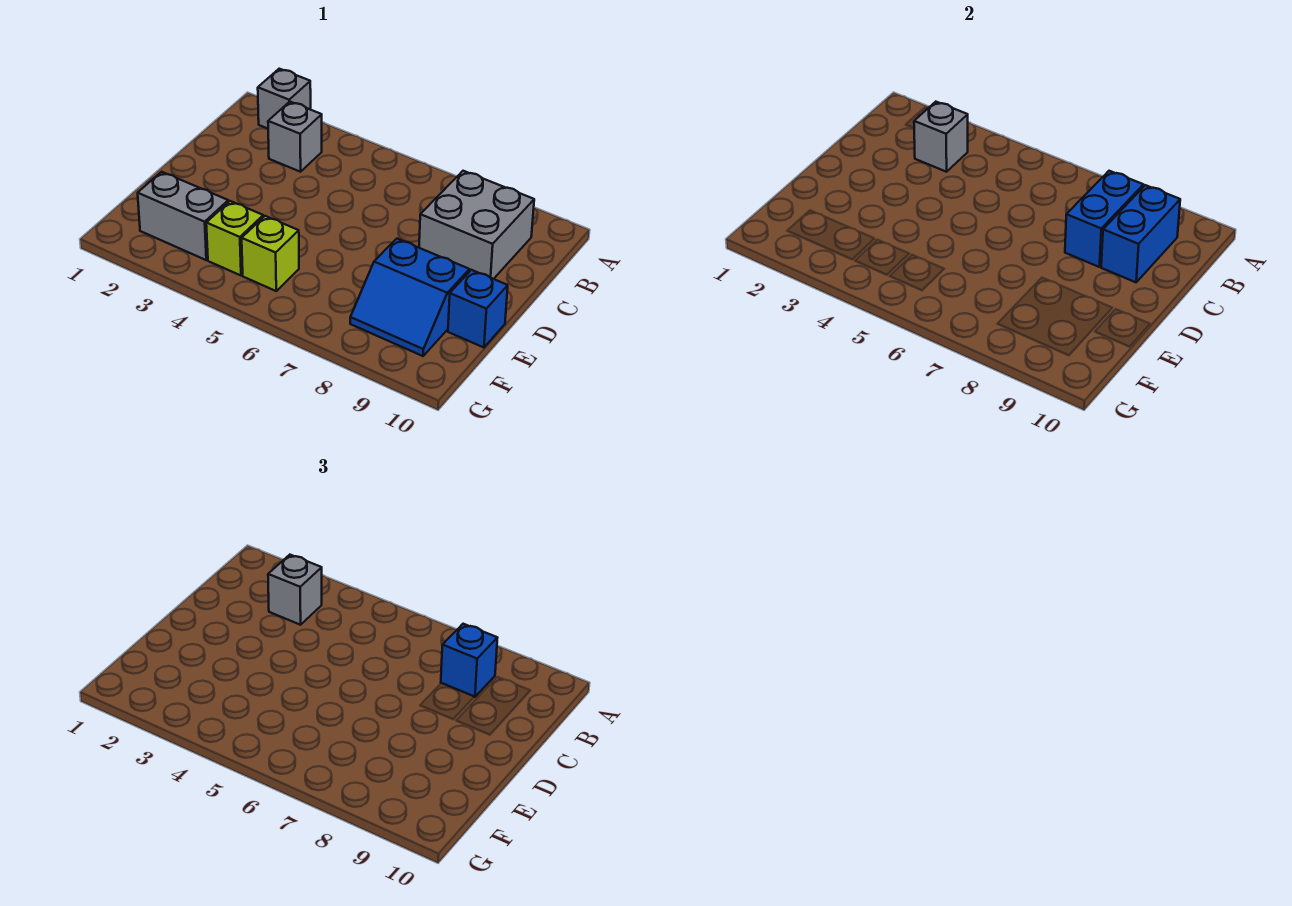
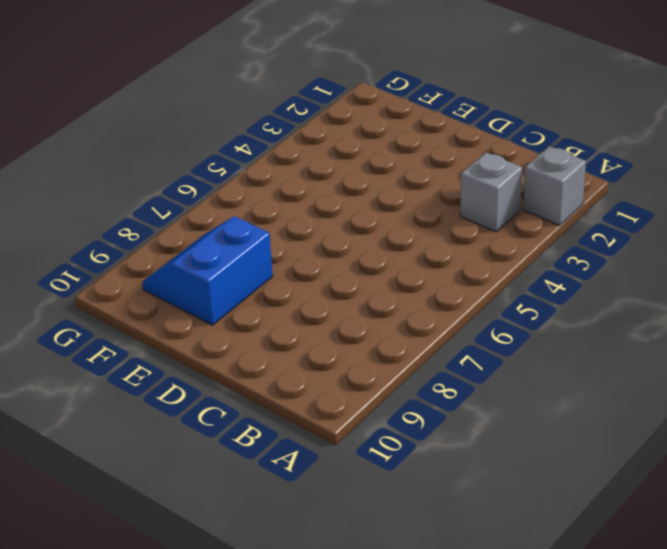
none -> grey brick B8:C9 level 1
none -> blue brick E10 level 1
none -> grey brick F2:F3 level 1

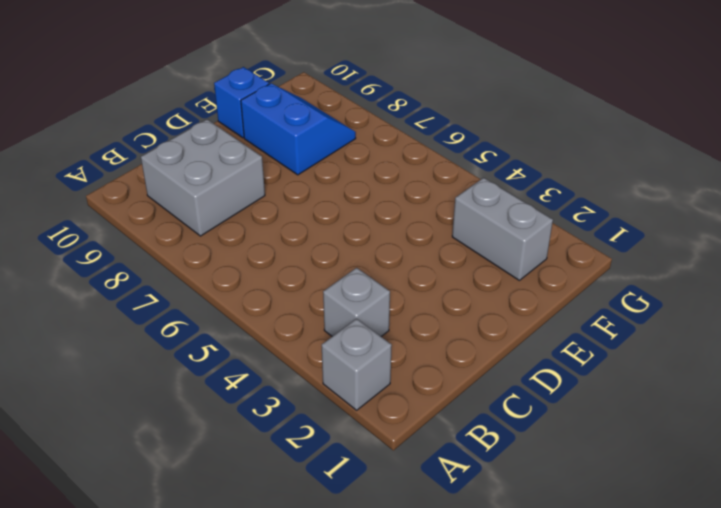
none -> lime brick F4 level 1
none -> lime brick F5 level 1
none -> grey brick B3 level 2

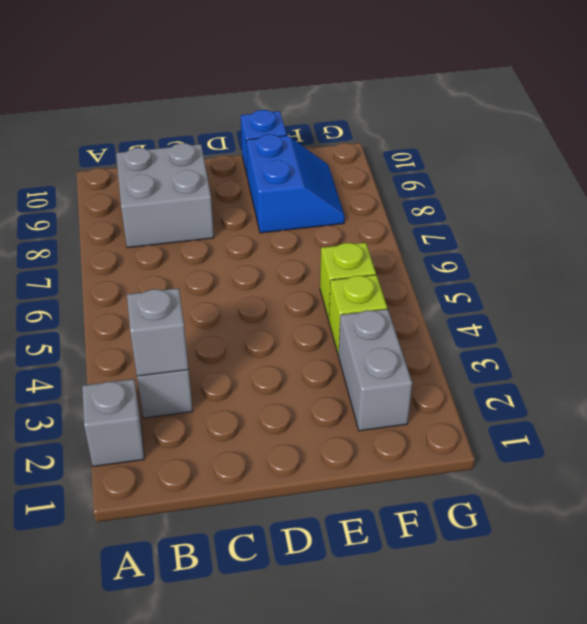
none -> blue brick B8:C8 level 2
none -> blue brick B9:C9 level 2
none -> grey brick B3 level 3

